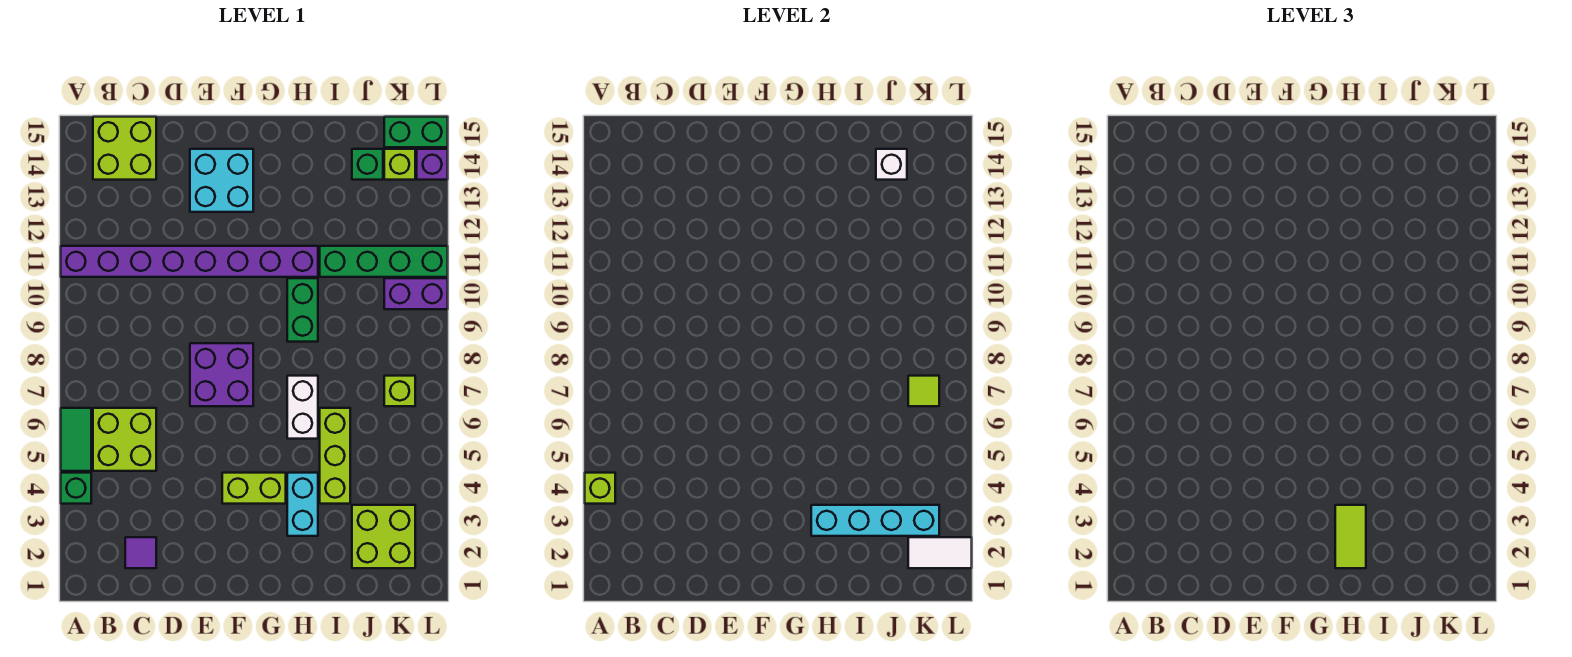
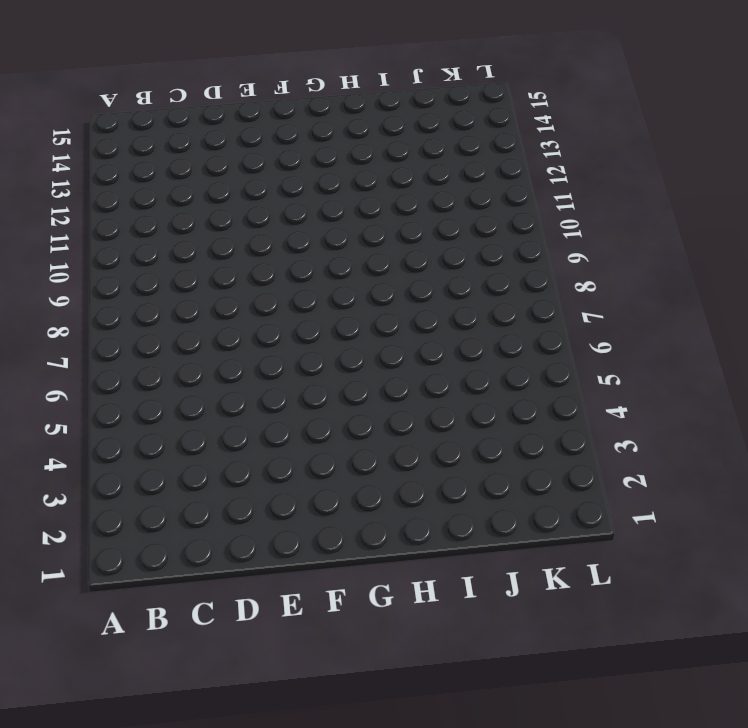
none -> green brick A4 level 1
none -> green tile A5:A6 level 1
none -> purple brick A11:H11 level 1

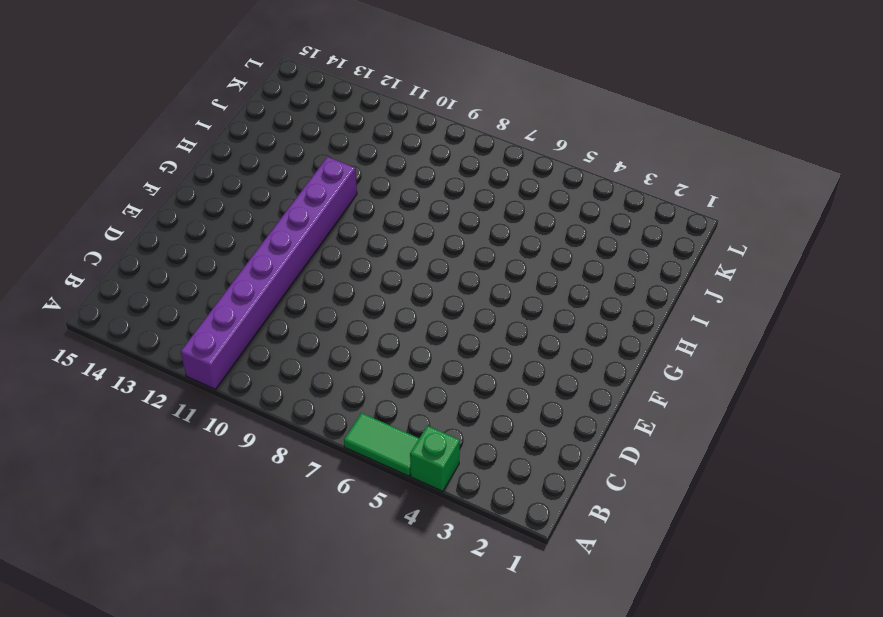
none -> lime brick B5:C6 level 1
none -> lime brick B14:C15 level 1
none -> purple tile C2 level 1

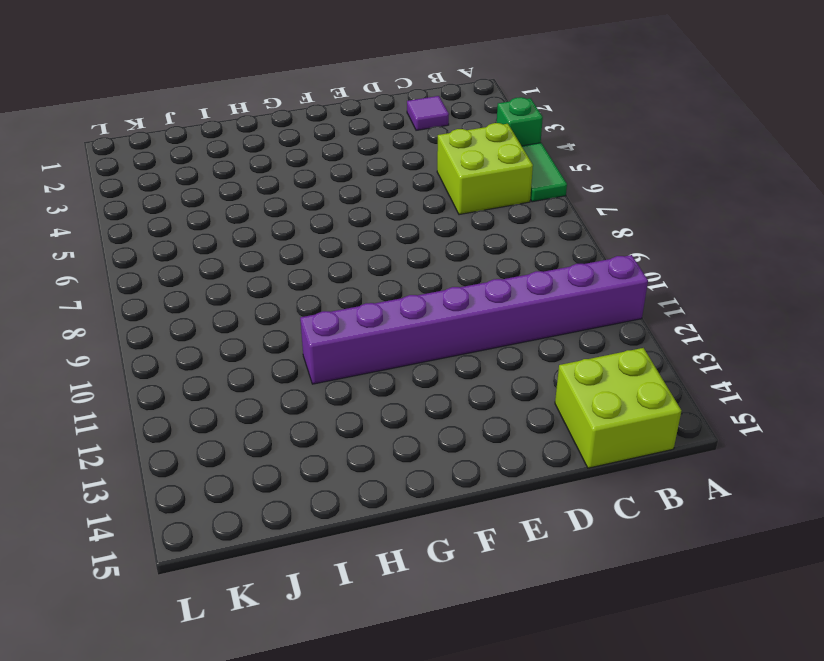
none -> purple brick E7:F8 level 1
none -> cyan brick E13:F14 level 1
none -> lime brick F4:G4 level 1

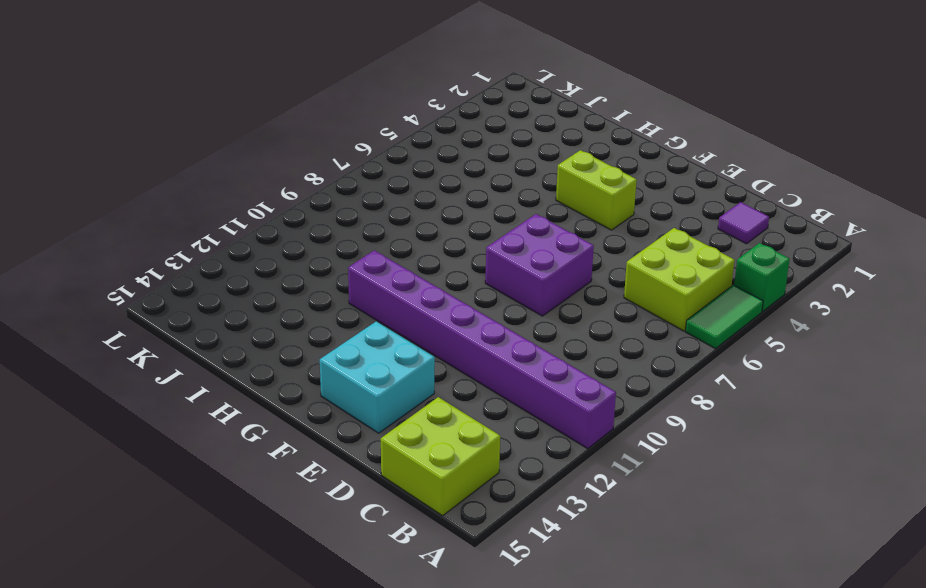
none -> cyan brick H3:H4 level 1
none -> white brick H6:H7 level 1
none -> green brick H9:H10 level 1

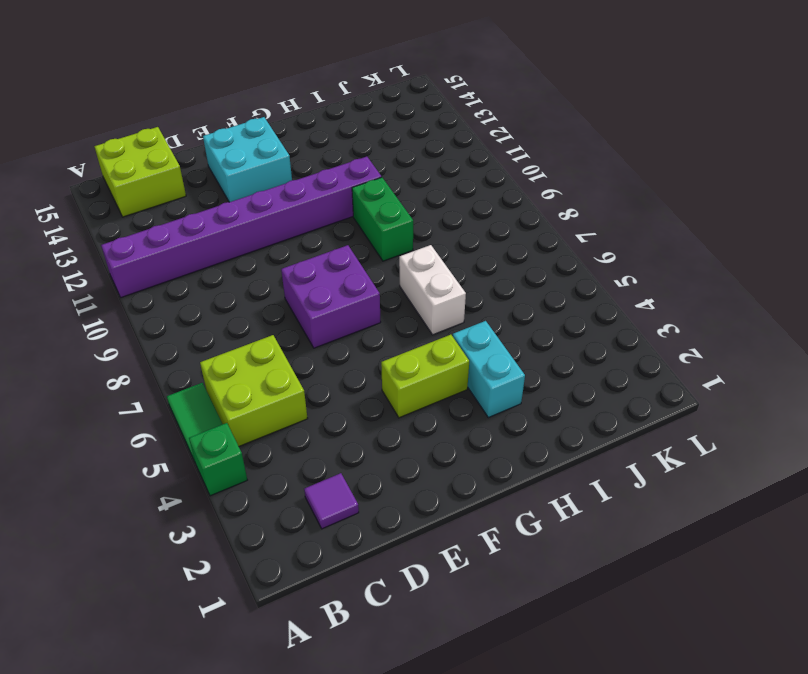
none -> lime brick I4:I6 level 1
none -> green brick I11:L11 level 1
none -> lime brick J2:K3 level 1

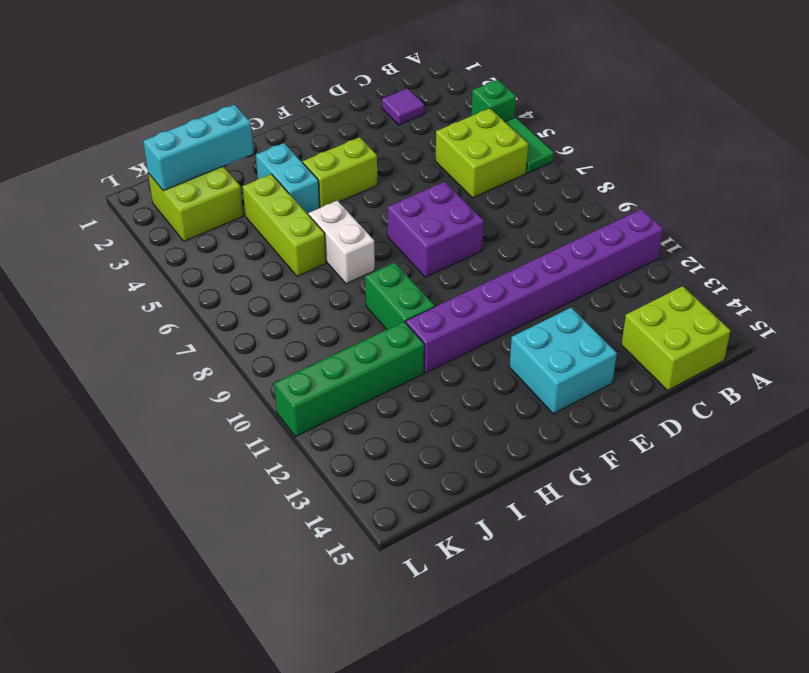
cyan brick I2:K2 level 2 -> white tile K2:L2 level 2
none -> green brick J14 level 1
none -> lime brick K7 level 1
none -> purple brick K10:L10 level 1

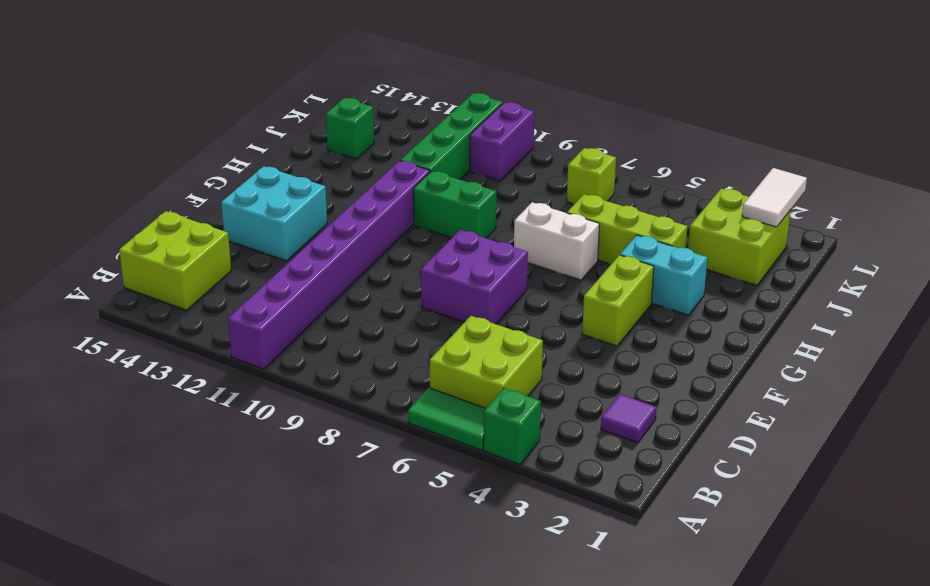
none -> lime brick K14 level 1
none -> green brick K15:L15 level 1
none -> purple brick L14 level 1

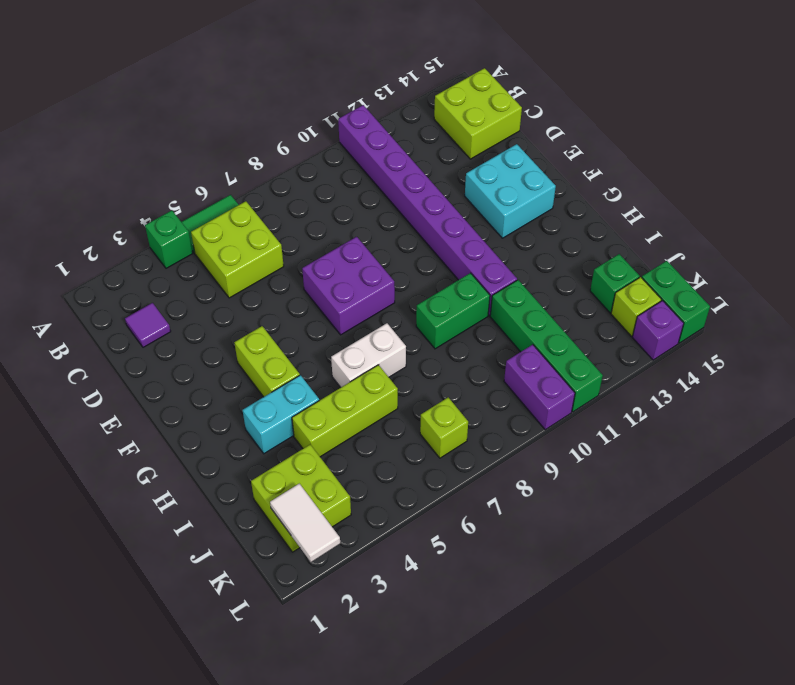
none -> lime brick A4 level 2
none -> cyan brick H3:K3 level 2
none -> white brick J14 level 2

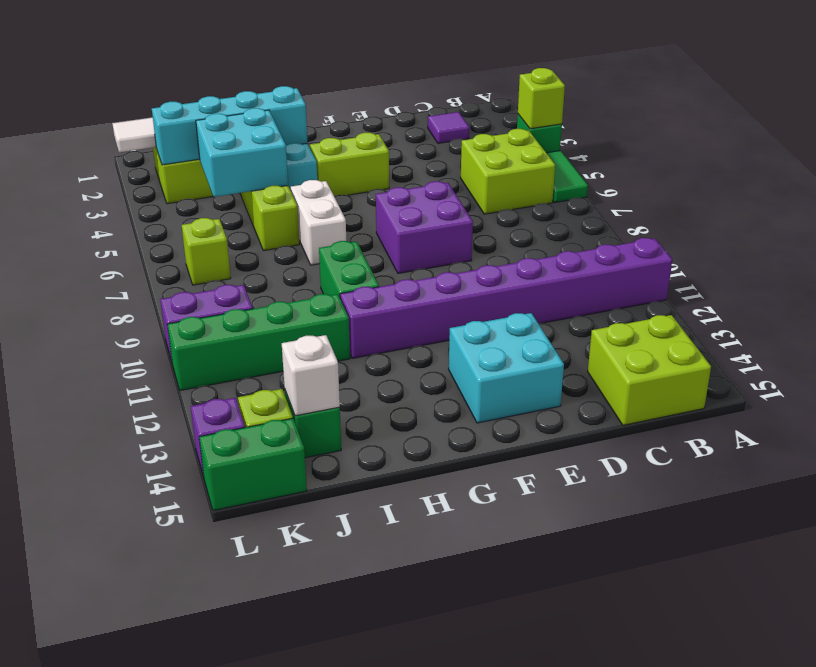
cyan brick I4:J5 level 2 -> none
none -> lime tile K7 level 2
none -> lime tile H2:H3 level 3

